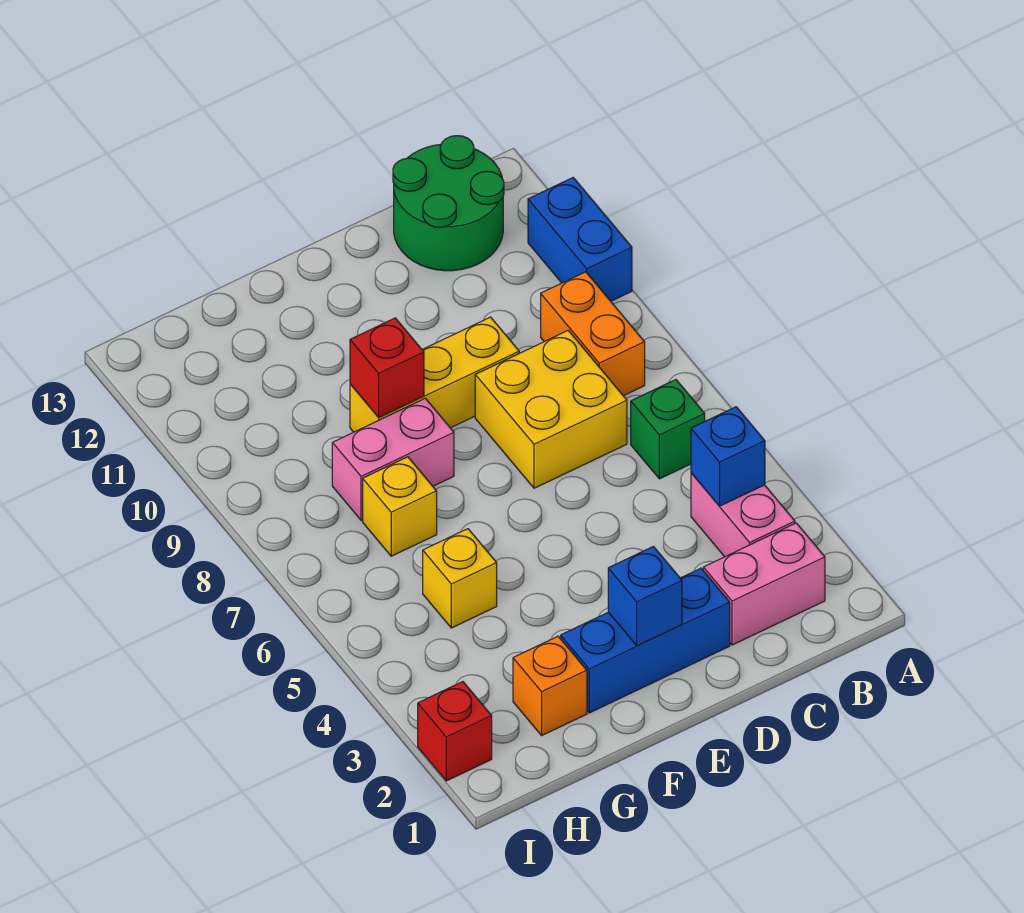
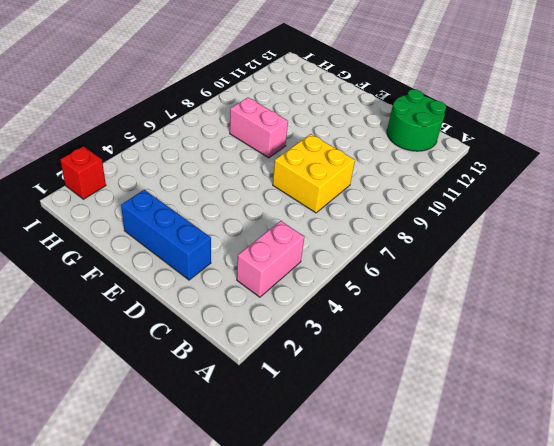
none -> blue brick A10:A11 level 1
none -> pink brick B2:C2 level 1
none -> green brick B6 level 1

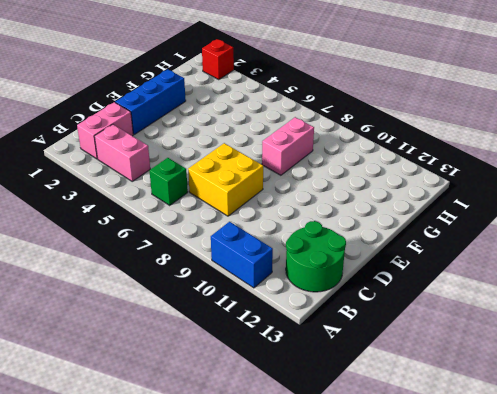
none -> orange brick B8:B9 level 1
none -> yellow brick D9:F9 level 1
none -> orange brick G2 level 1

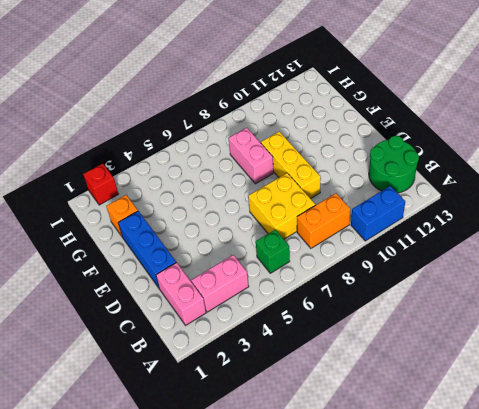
none -> yellow brick G5 level 1
none -> yellow brick G7 level 1
none -> blue brick B4 level 2

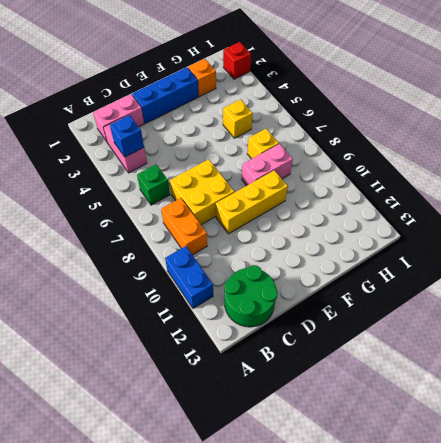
none -> blue brick E2 level 2
none -> red brick F9 level 2

